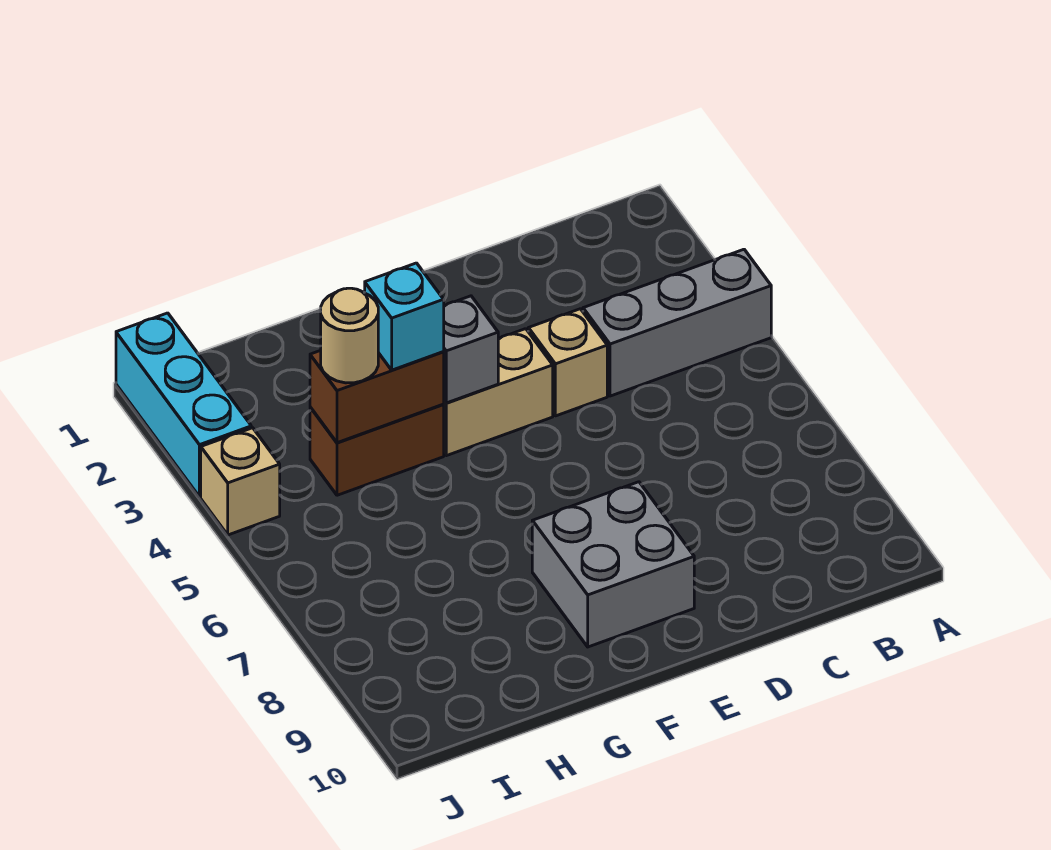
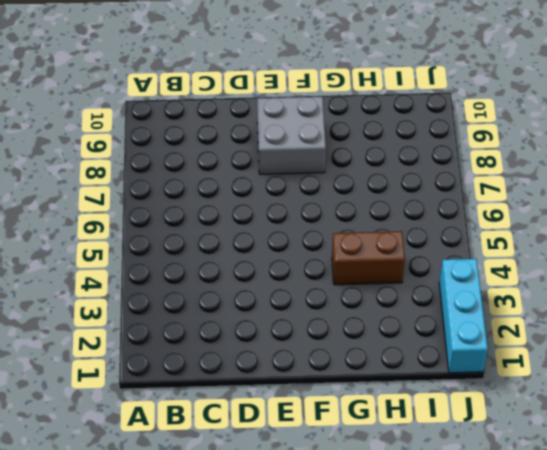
none -> grey brick A4:C4 level 1
none -> tan brick D4 level 1

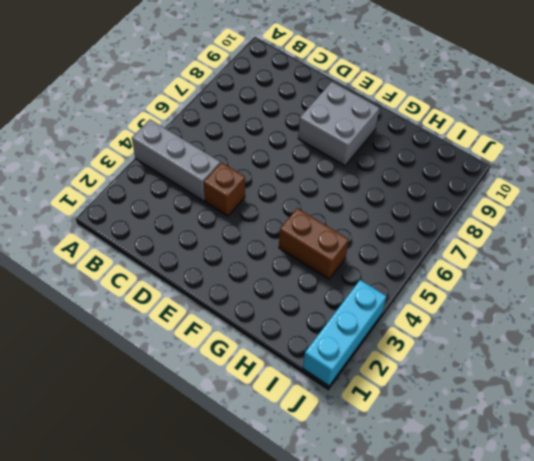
brown brick D4 level 1 -> tan brick D4 level 1
none -> tan brick E4:F4 level 1
none -> tan brick J4 level 1

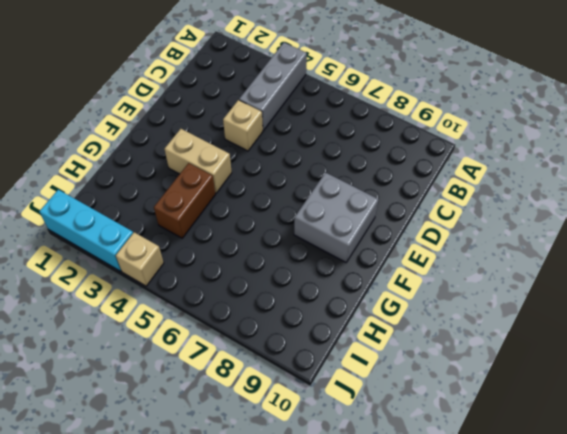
tan brick F3:F4 level 1 -> tan brick E4:F4 level 1
none -> grey brick F4 level 2
none -> brown brick G4:H4 level 2

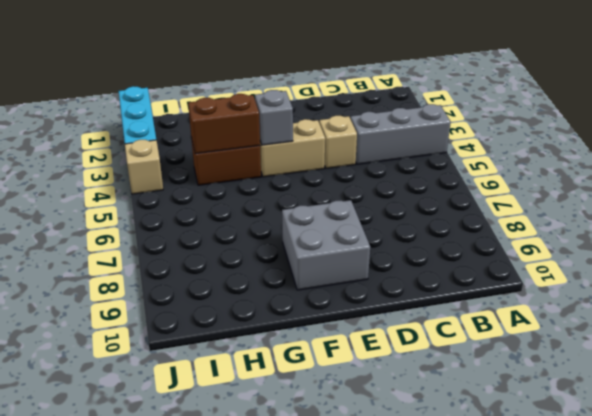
none -> cyan brick G4 level 3
none -> tan round brick H4 level 3

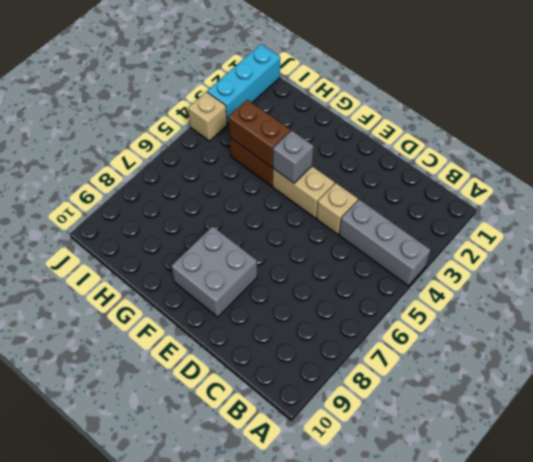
none -> cyan brick G4 level 3
none -> tan round brick H4 level 3

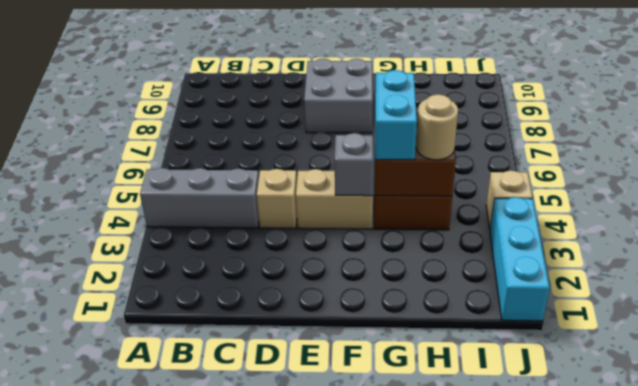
cyan brick G4:G5 level 3 -> cyan brick G4 level 3

